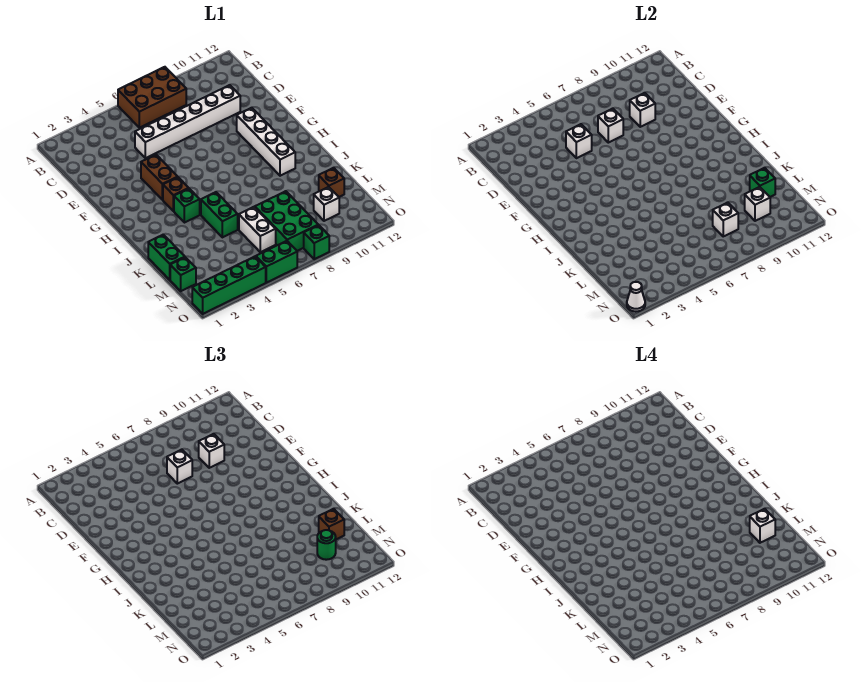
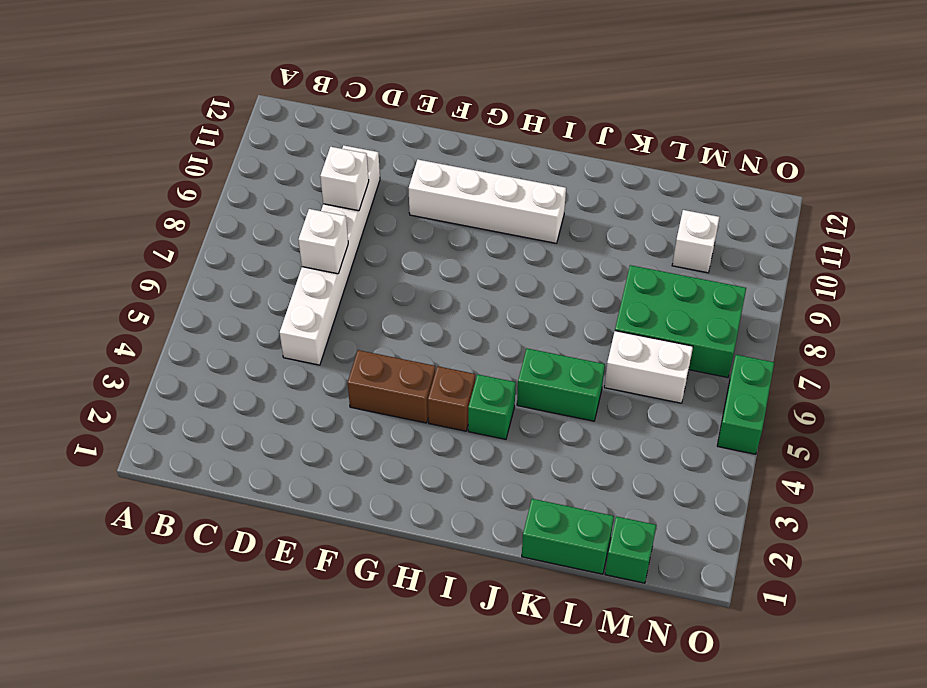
none -> brown brick A6:B8 level 1
none -> brown brick L11 level 1
none -> green brick O1:O4 level 1

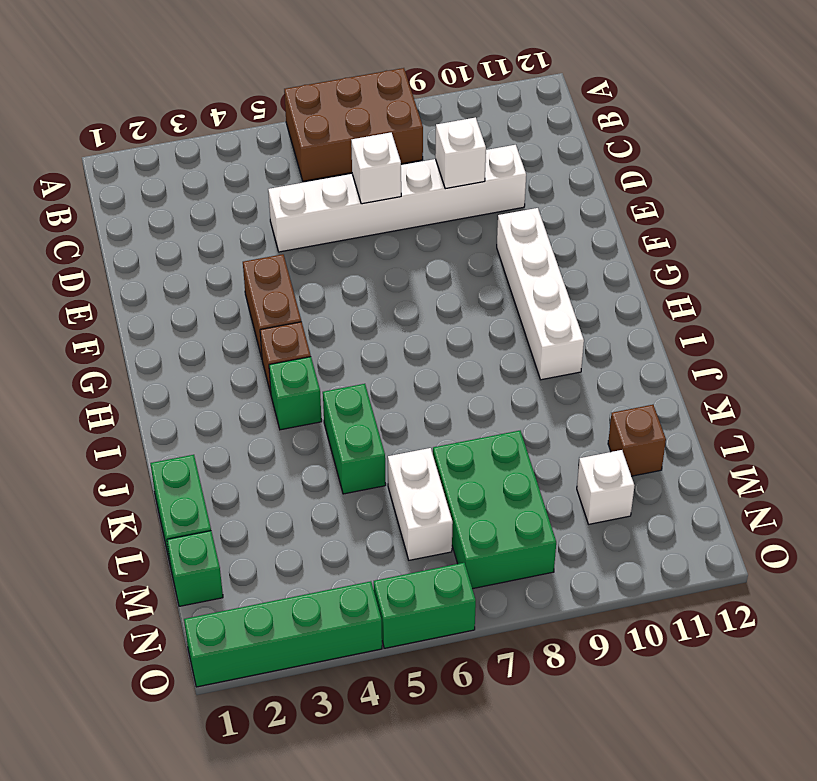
none -> green brick O8 level 1
none -> white brick D5 level 2
none -> green brick L11 level 2

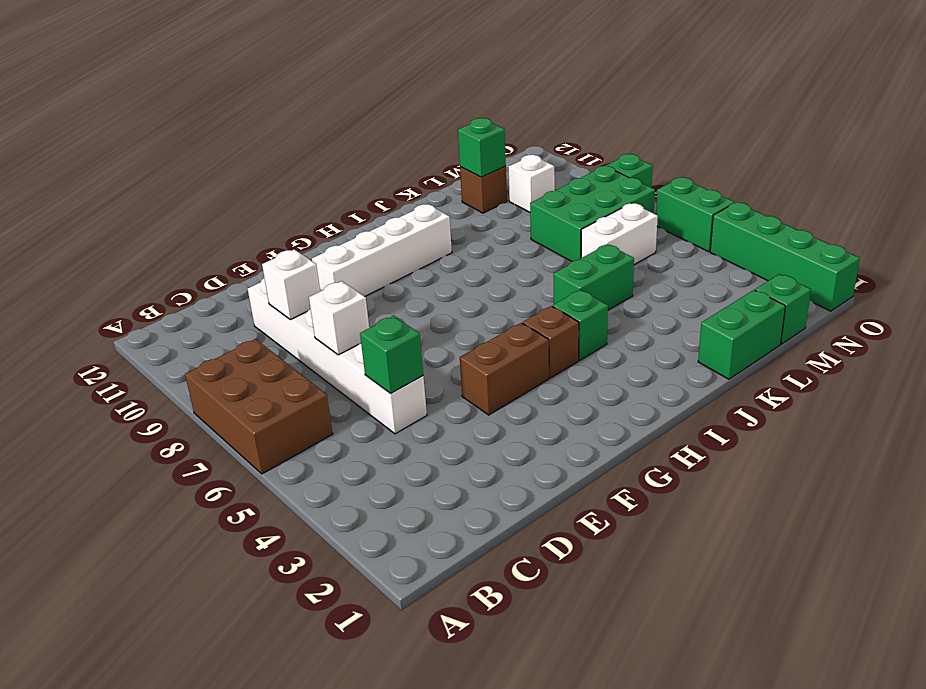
green brick D5 level 2 -> white brick D5 level 2
none -> white brick M8 level 2
none -> white brick M10 level 2
none -> white cone O1 level 2

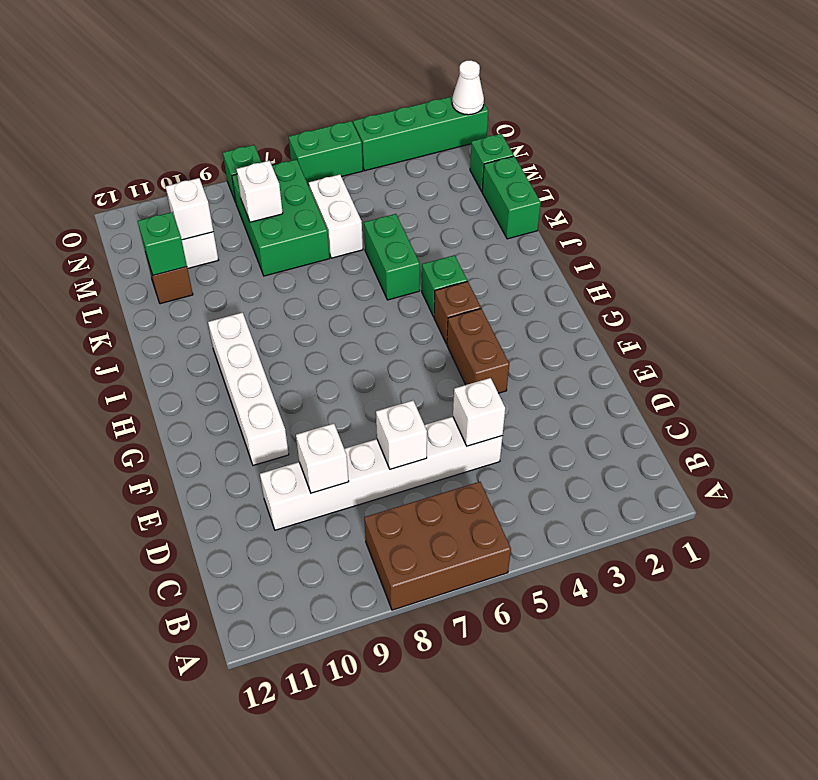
none -> white brick D7 level 3
none -> white brick D9 level 3
none -> brown brick L11 level 3

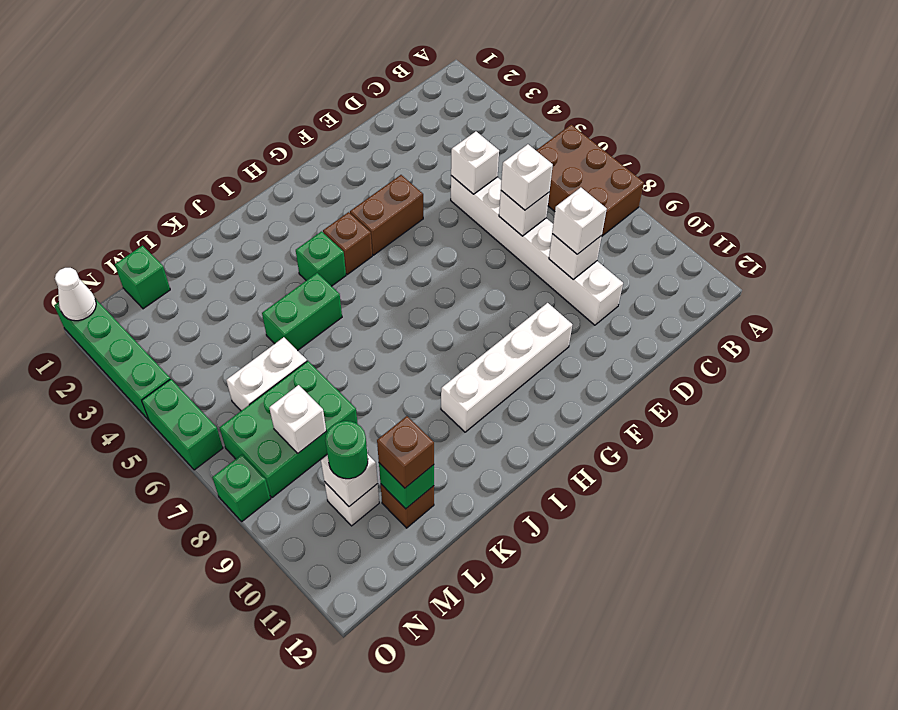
none -> green brick K1:L1 level 1
none -> white brick L11 level 4

